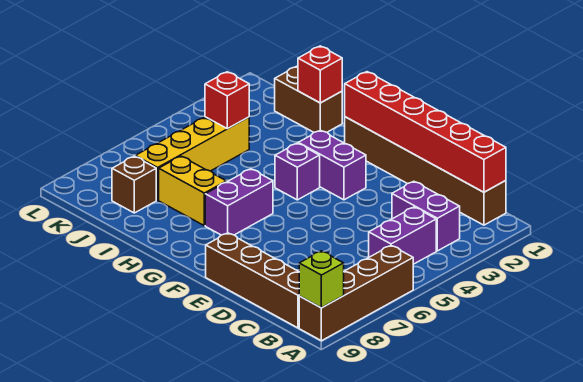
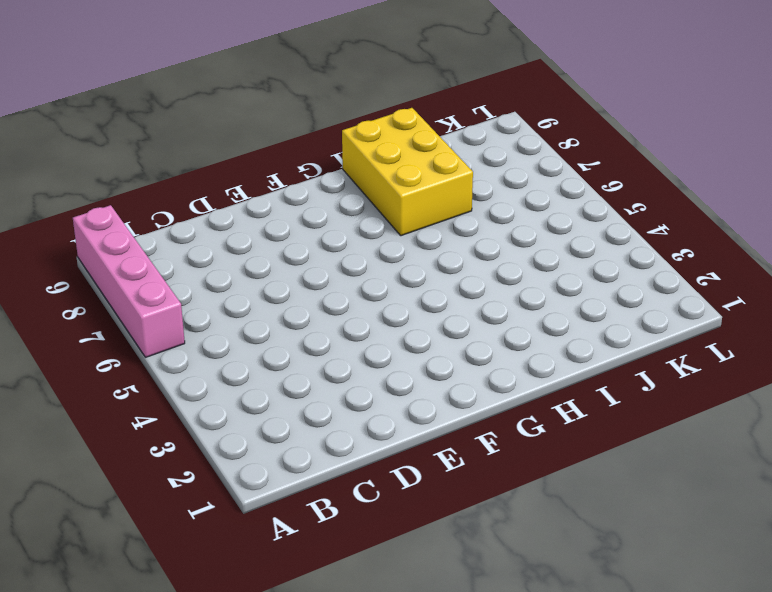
pink brick A6:A9 level 1 -> brown brick A6:A9 level 1
yellow brick H7:I9 level 1 -> yellow brick H7:I7 level 1
none -> brown brick B1:G1 level 1
none -> purple brick B3:C3 level 1
none -> purple brick B4:B5 level 1

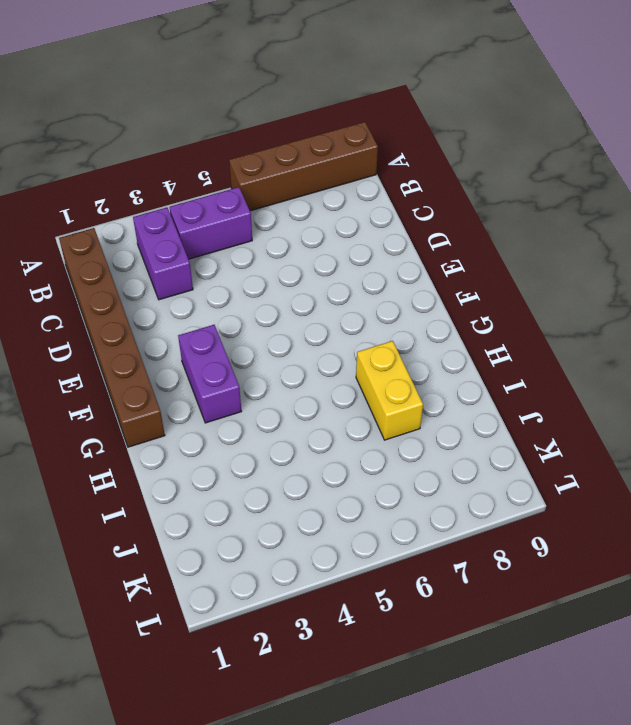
none -> brown brick B9:E9 level 1
none -> purple brick G4 level 1
none -> purple brick G6:G7 level 1

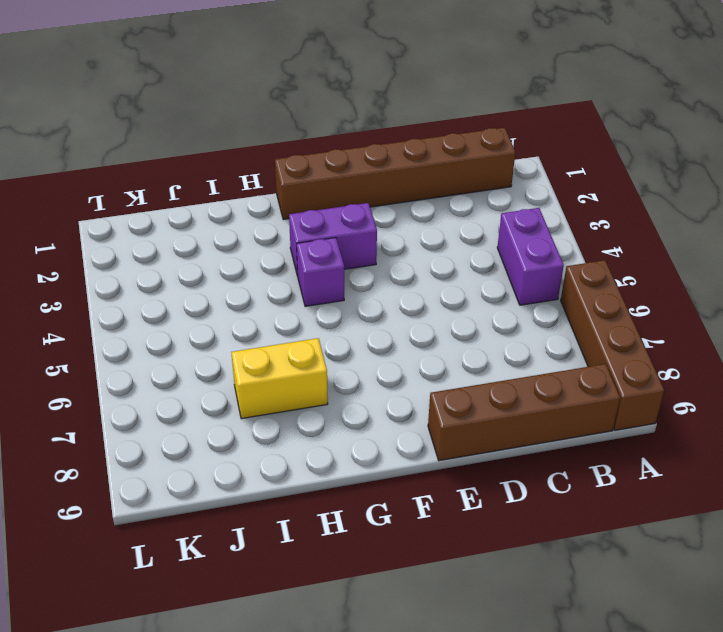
none -> purple brick B3:C3 level 1
none -> purple brick G6:G7 level 1
none -> brown brick I1:J1 level 1

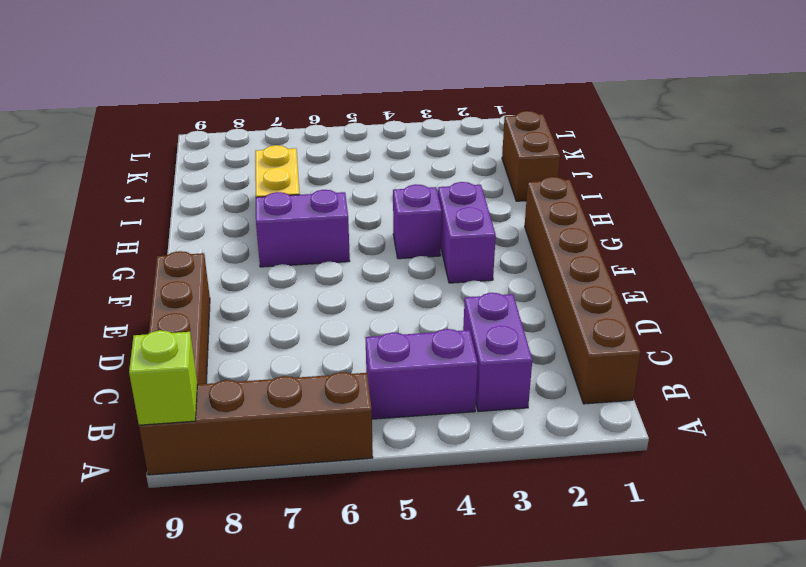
none -> yellow brick J4:J7 level 1
none -> brown brick J8 level 1
none -> red brick B1:G1 level 2

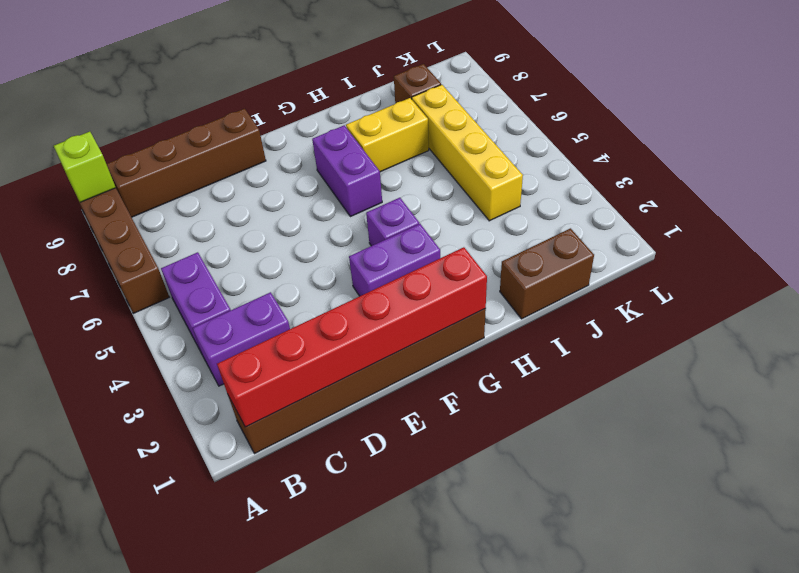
none -> red brick I1 level 2
none -> red brick J4 level 2

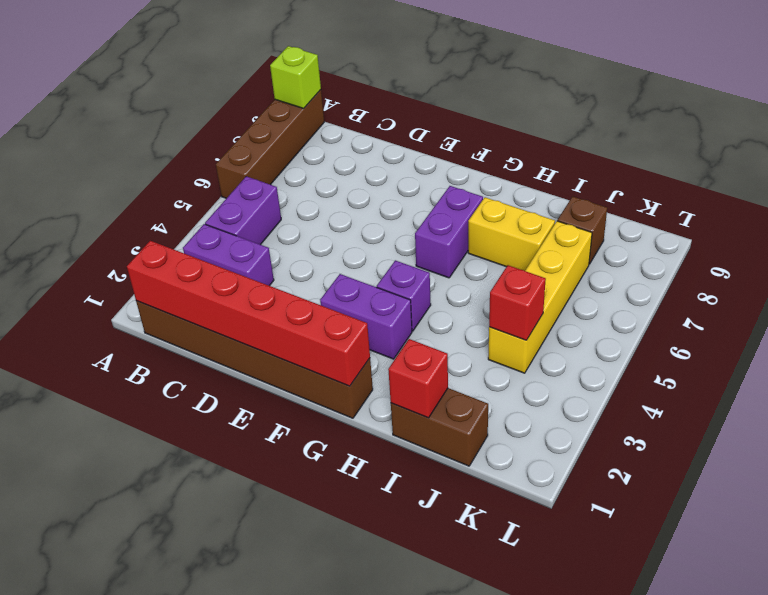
none -> brown brick B9:E9 level 1

